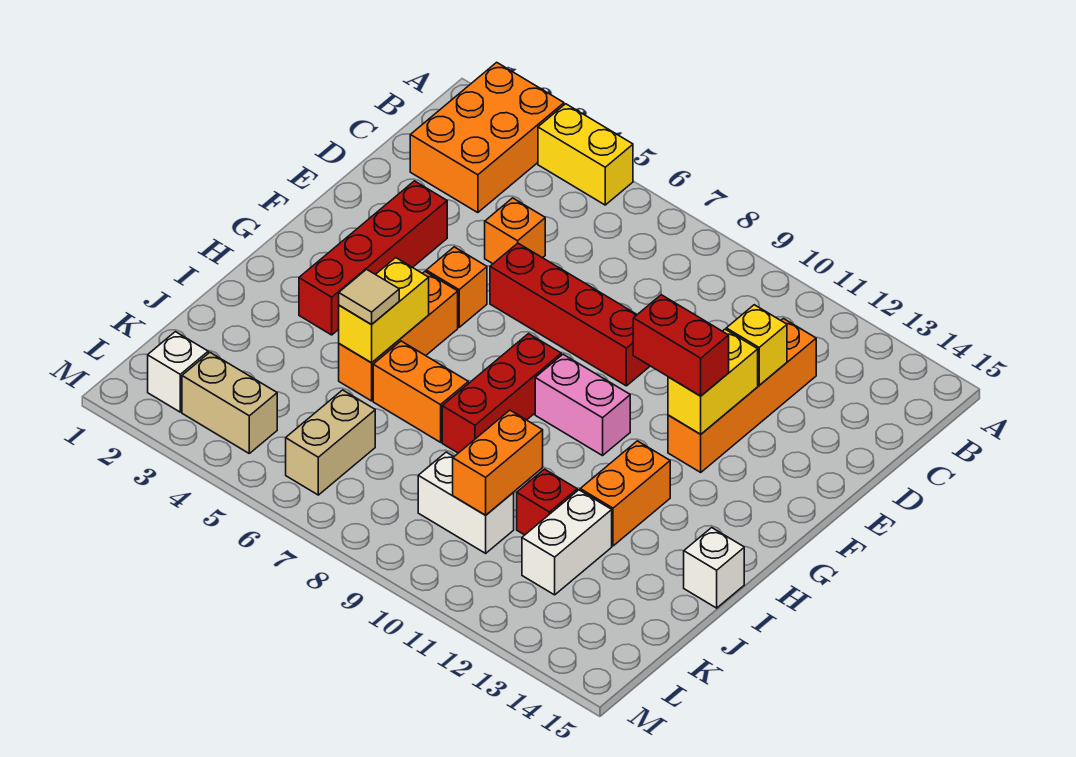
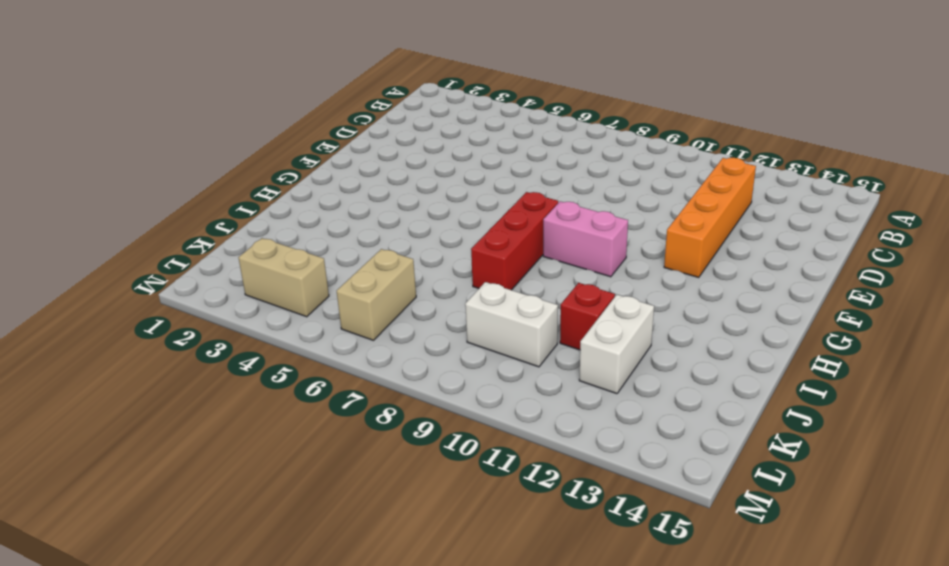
none -> orange brick A2:C3 level 1
none -> yellow brick A4:A5 level 1
none -> orange brick D5 level 1

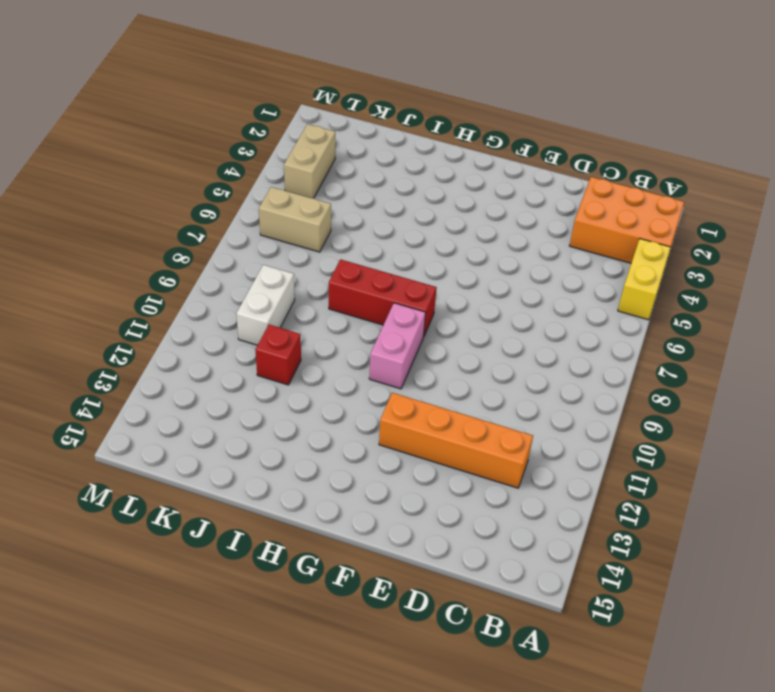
none -> orange brick D5 level 1
none -> red brick E3:H3 level 1
none -> red brick E6:E9 level 1

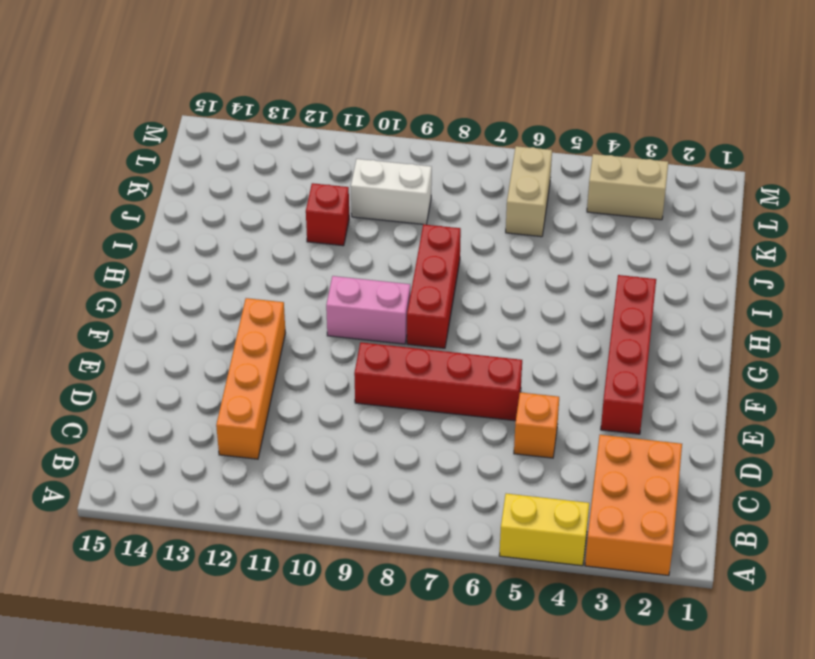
none -> orange brick F5 level 1
none -> orange brick G5:I5 level 1
none -> orange brick H12:I12 level 1

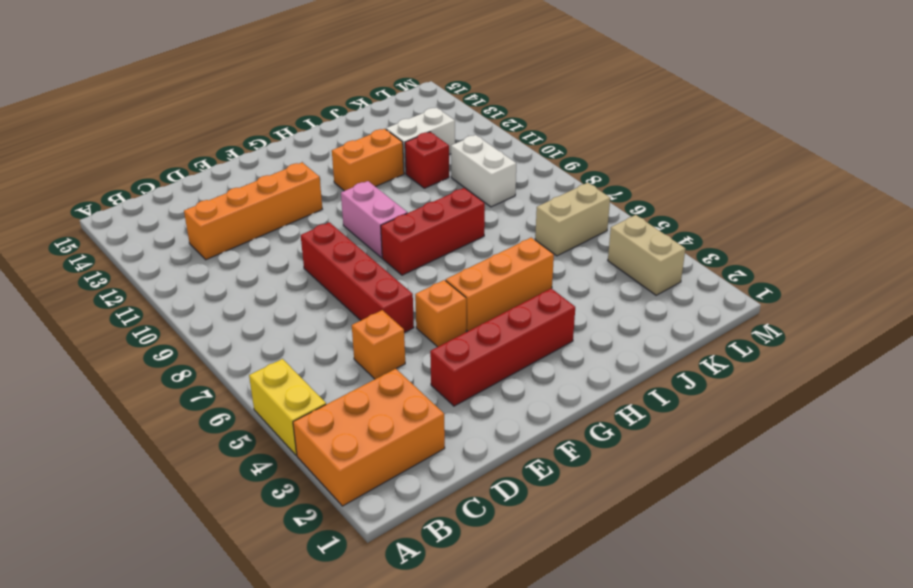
none -> orange brick I6:I7 level 1
none -> white brick I15 level 1
none -> white brick L2 level 1

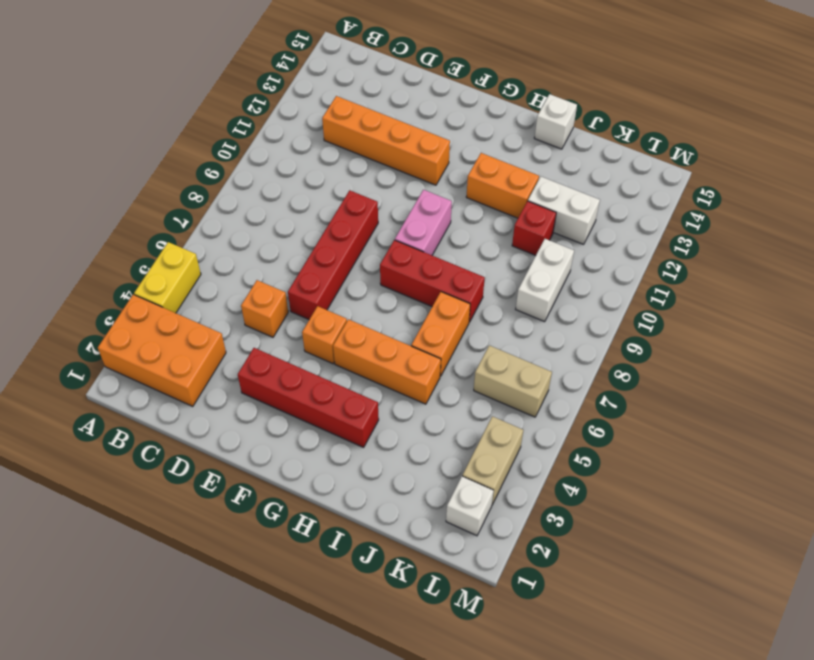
none -> yellow brick D12 level 2
none -> yellow brick E12:F12 level 2
none -> yellow brick H5:I5 level 2

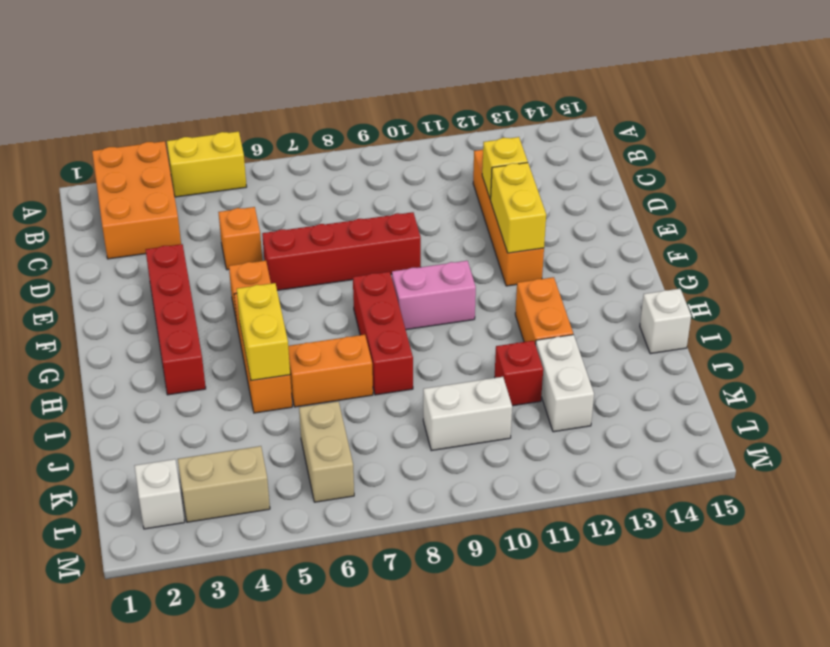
none -> orange brick J10:K10 level 2
none -> red brick F11:F12 level 3
none -> tan tile I5 level 3

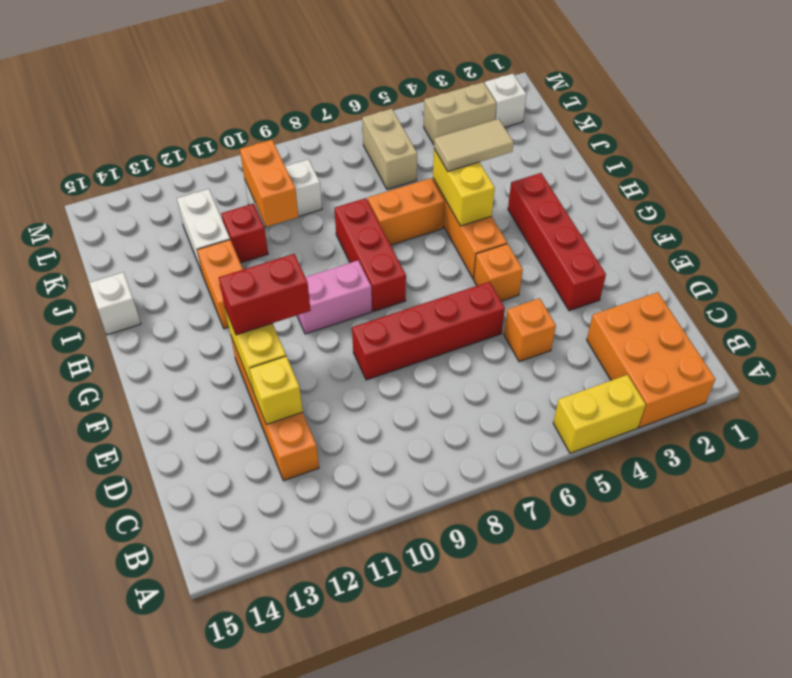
tan tile I4:I5 level 3 -> tan tile I5 level 3

